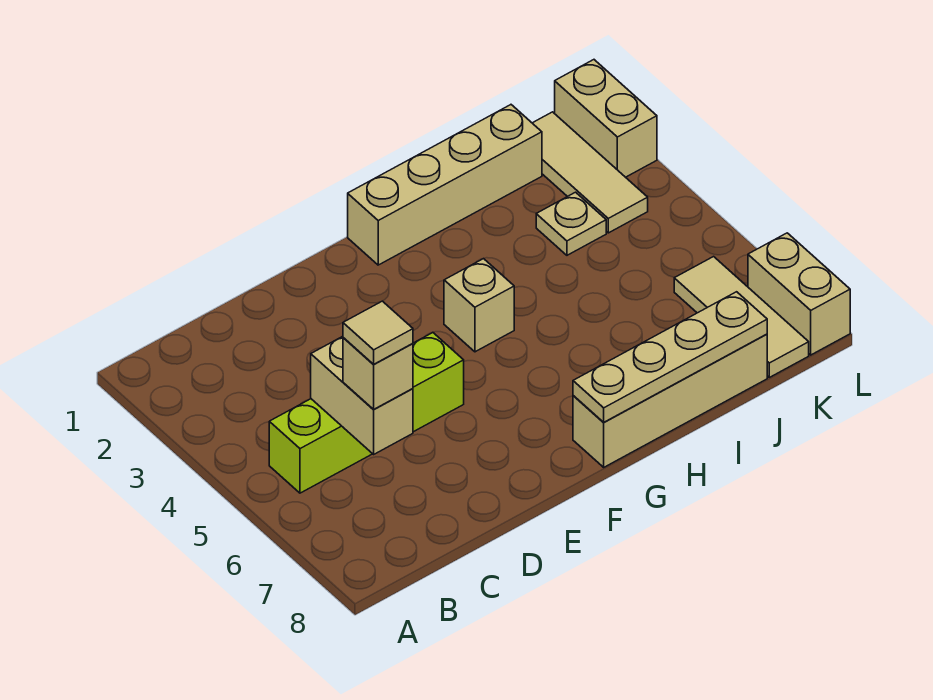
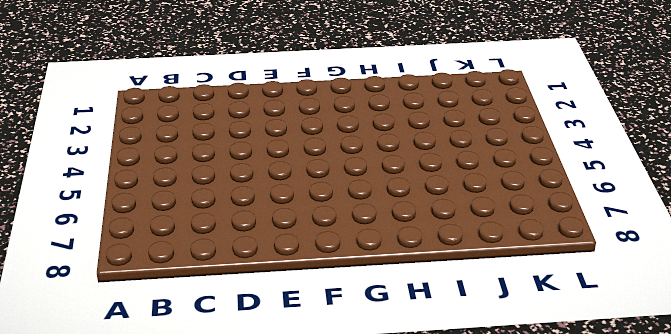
none -> lime brick B5:E5 level 1
none -> tan brick G1:J1 level 1
none -> tan brick G4 level 1

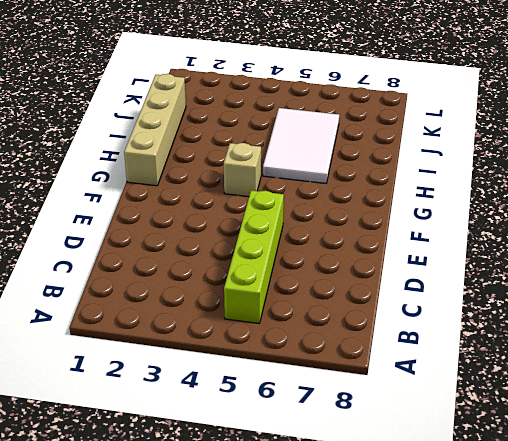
white tile H5:J6 level 1 -> none
none -> tan brick G8:J8 level 1
none -> tan plate J3 level 1
none -> tan tile K1:K3 level 1

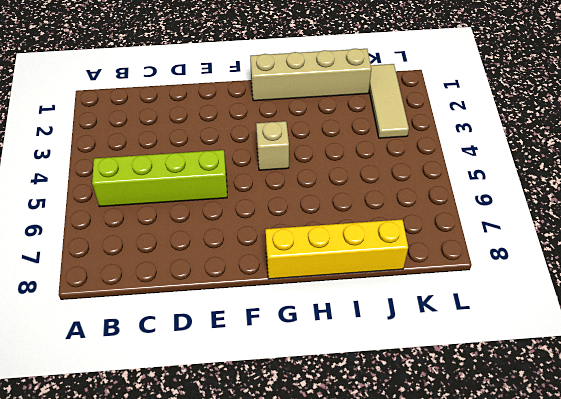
yellow brick G8:J8 level 1 -> tan brick G8:J8 level 1
none -> tan plate J3 level 1
none -> tan tile K6:K8 level 1
none -> tan brick L1:L2 level 1

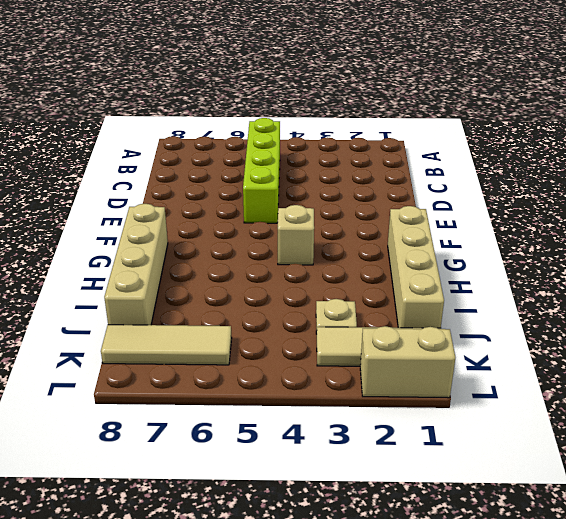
none -> tan brick L7:L8 level 1
none -> tan brick C5:C6 level 2
none -> tan plate G8:J8 level 2

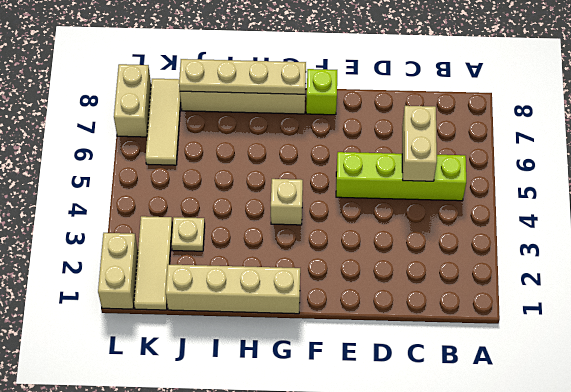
lime brick F8 level 1 -> none
none -> tan brick C6 level 3
none -> tan tile C6 level 4

